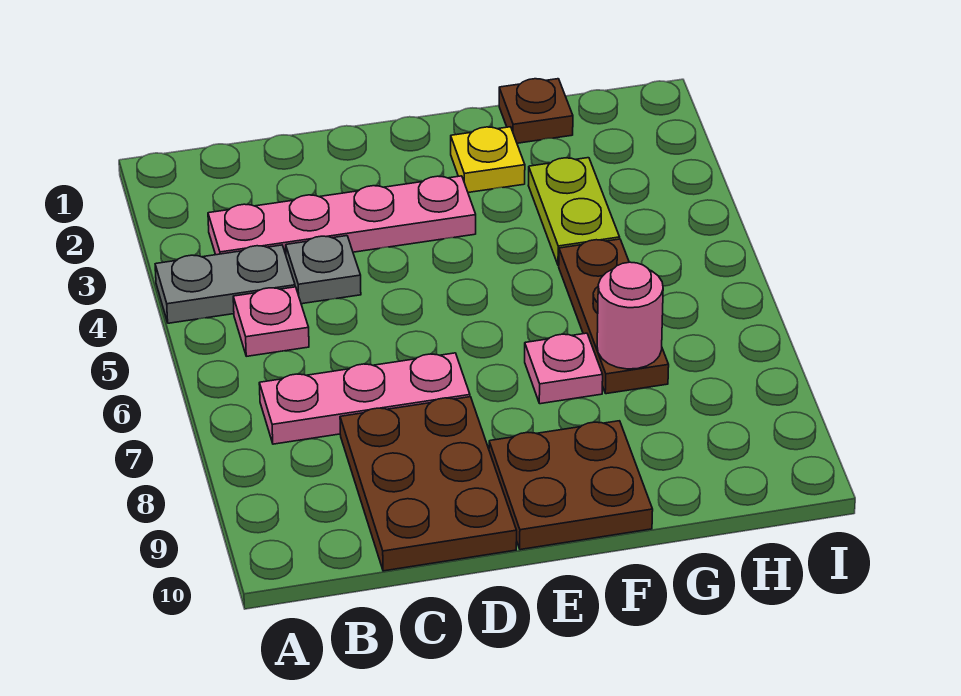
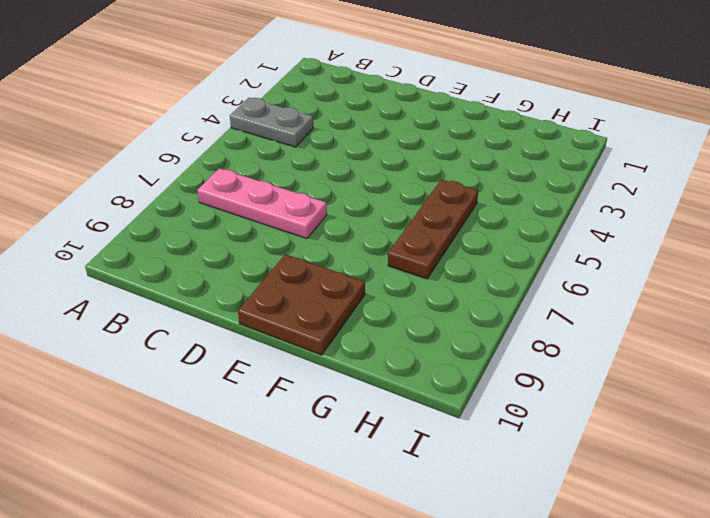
none -> pink plate B3:E3 level 1
none -> pink plate B5 level 1
none -> grey plate C4 level 1

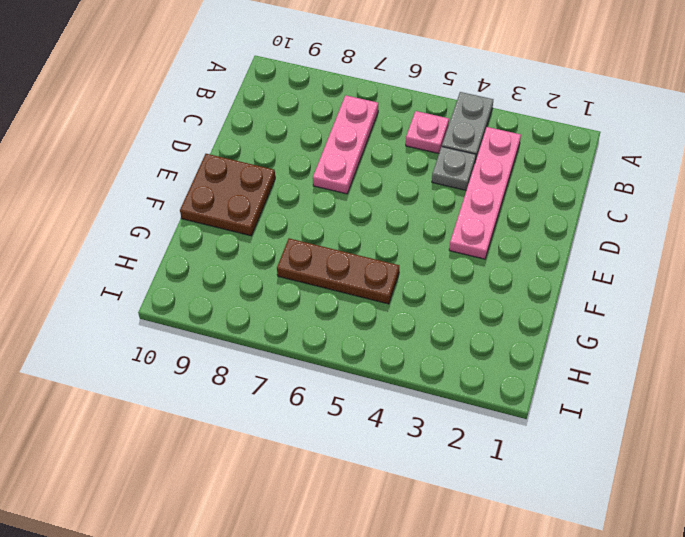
none -> brown plate C8:D10 level 1
none -> yellow plate F2 level 1
none -> pink plate F7 level 1

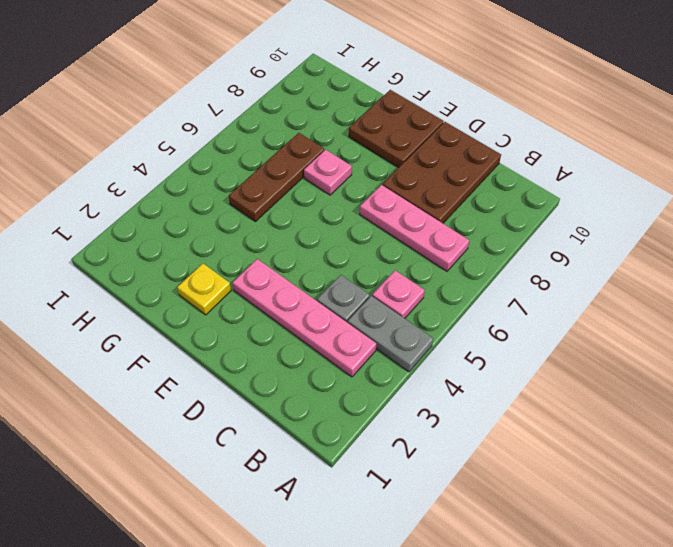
none -> brown plate G1 level 1
none -> lime plate G3:G4 level 1
none -> pink round brick G7 level 2

